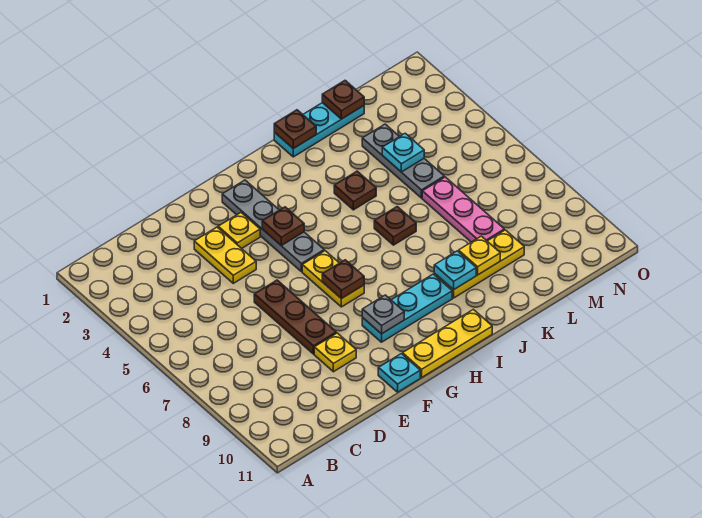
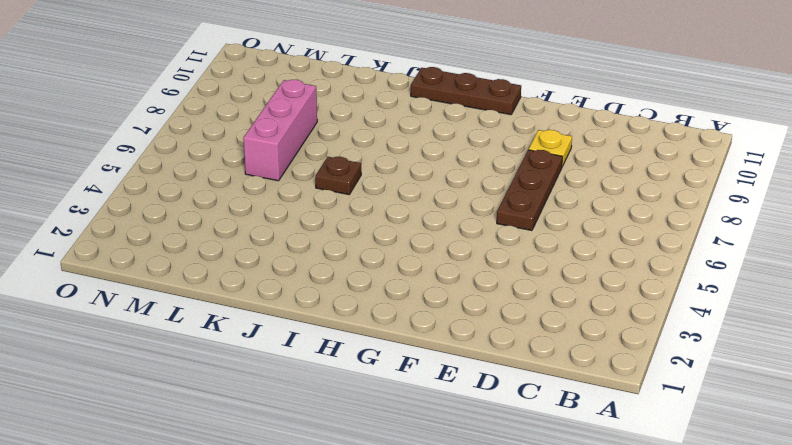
brown plate G11:I11 level 1 -> yellow plate G11:I11 level 1
pink brick L6:L8 level 1 -> pink plate L6:L8 level 1
none -> yellow plate E3:E4 level 1
none -> yellow plate F3 level 1
none -> cyan plate F11 level 1

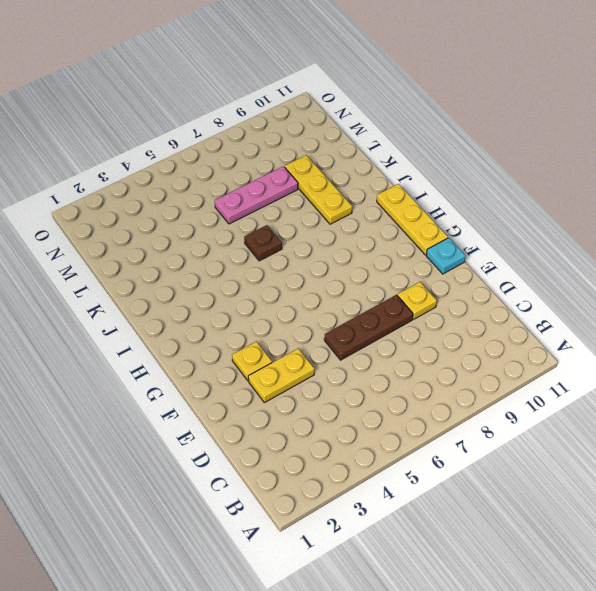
none -> grey plate G2:G5 level 1
none -> yellow plate G6:G7 level 1
none -> cyan plate G9:I9 level 1

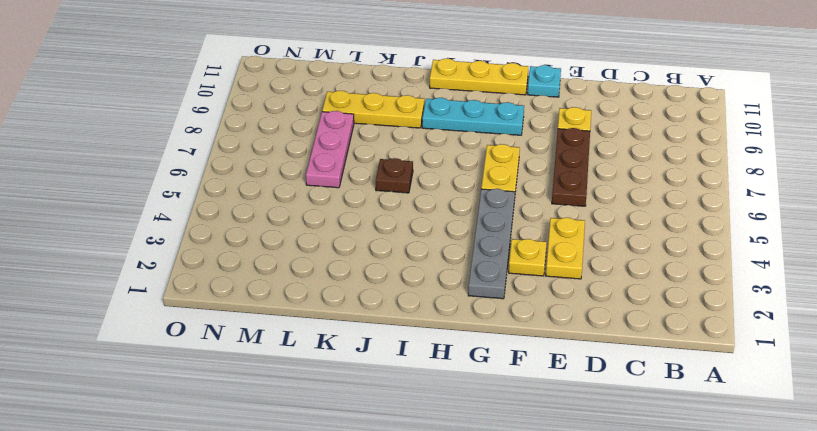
none -> cyan plate J1:L1 level 1
none -> brown plate J4 level 1
none -> grey plate L3:L5 level 1

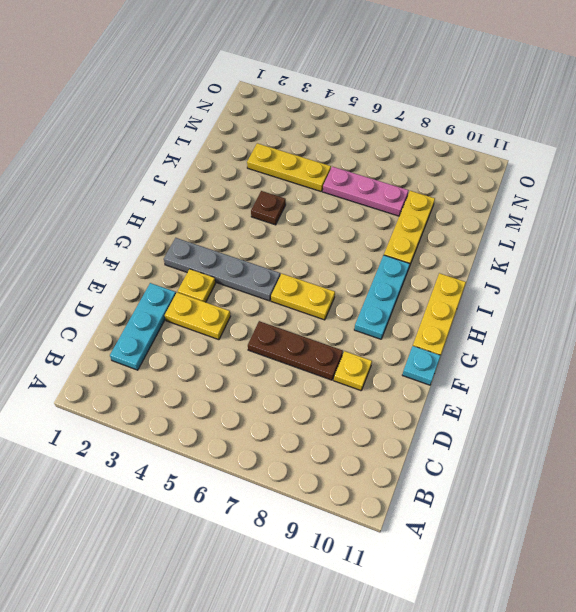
cyan plate C2:E2 level 1 -> cyan plate J1:L1 level 1
yellow plate L3:L5 level 1 -> grey plate L3:L5 level 1
none -> brown plate J6 level 1
none -> brown plate G4 level 2
none -> brown plate G7 level 2

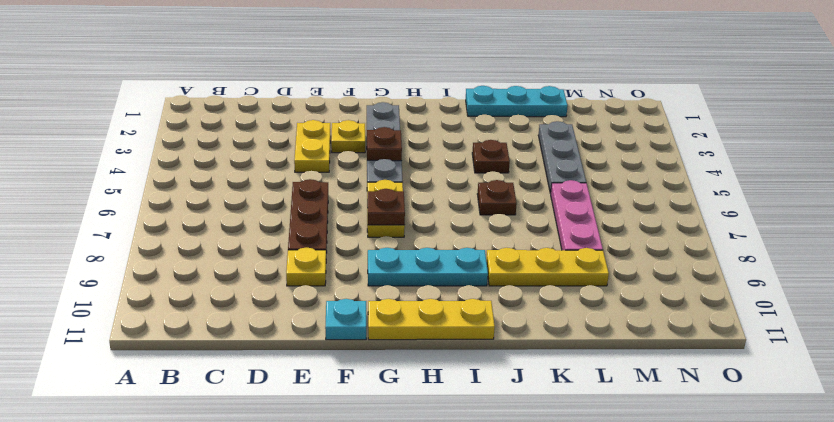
none -> grey plate G9 level 2
none -> brown plate J1 level 2
none -> cyan plate J9 level 2

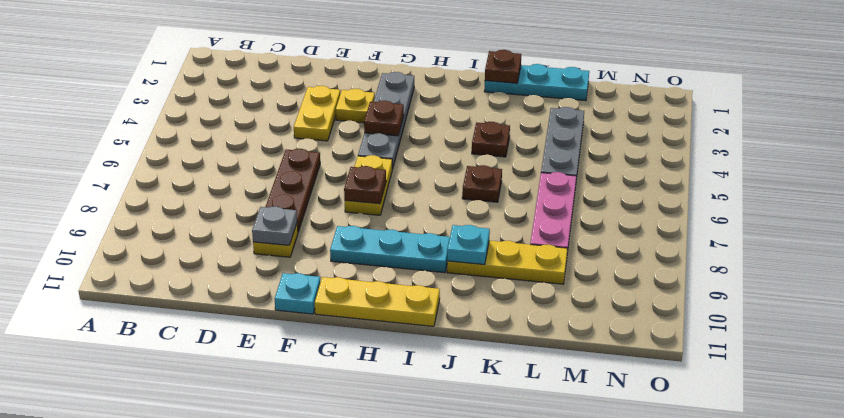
grey plate E9 level 2 -> grey plate G9 level 2
none -> yellow plate K9 level 2
none -> brown plate L1 level 2
none -> cyan plate L4 level 2

